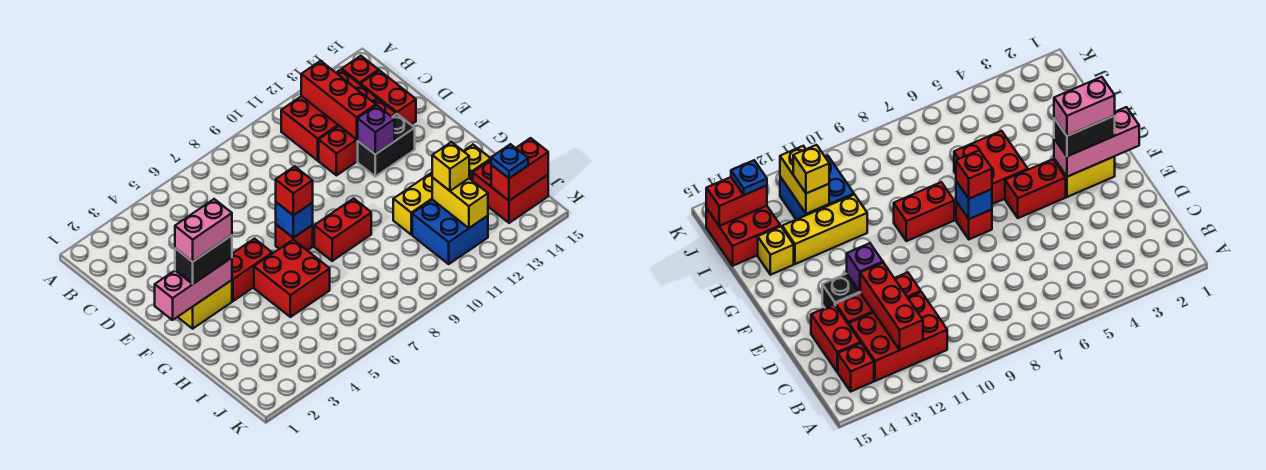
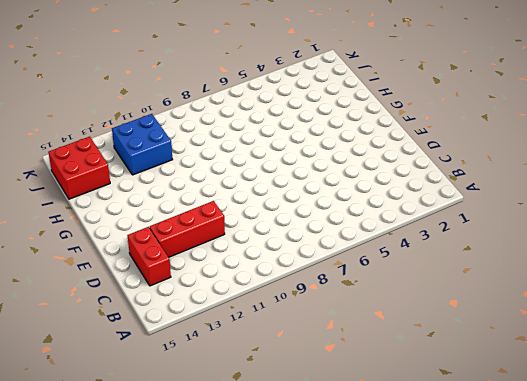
none -> red brick B11:C13 level 1
none -> red brick B14 level 1
none -> black brick E12:E13 level 1

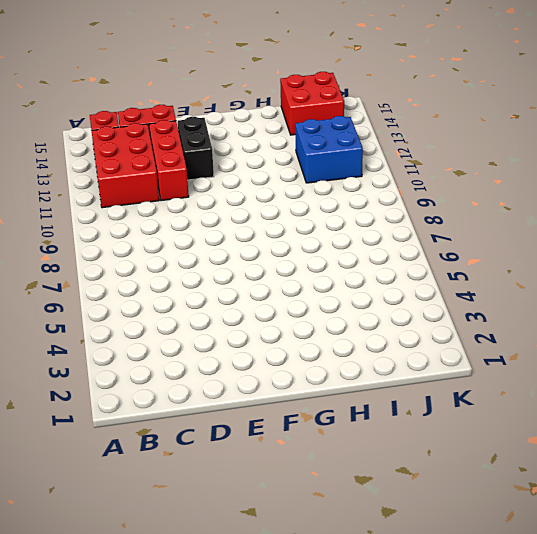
none -> yellow brick F2:F3 level 1
none -> red brick F4:F5 level 1
none -> red brick F7 level 1

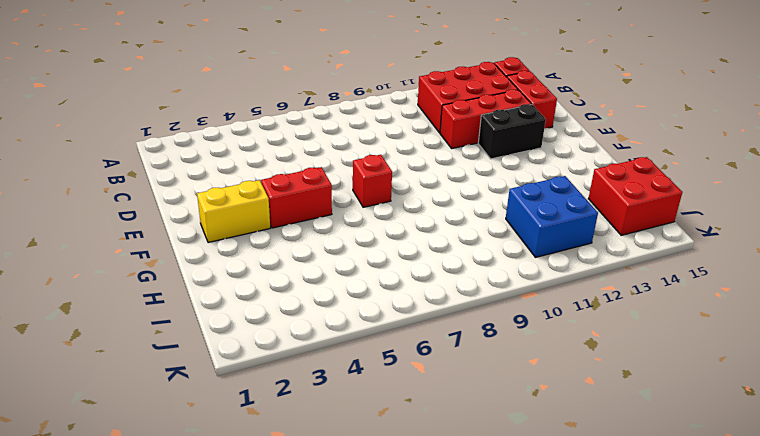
none -> red brick G5:H6 level 1
none -> red brick G8:G9 level 1
none -> yellow brick H11:H13 level 1

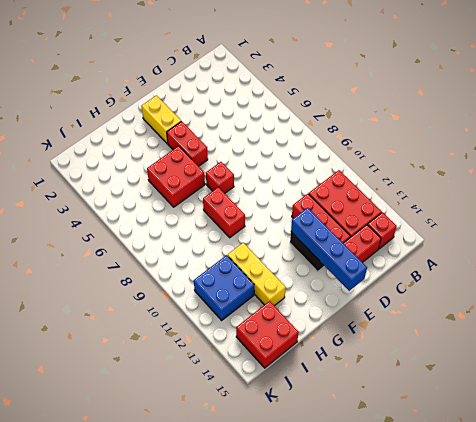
blue brick E12:E15 level 2 -> purple brick E12 level 2
none -> yellow brick H14 level 1
none -> red brick B12:D12 level 2
none -> pink brick F1:F3 level 2

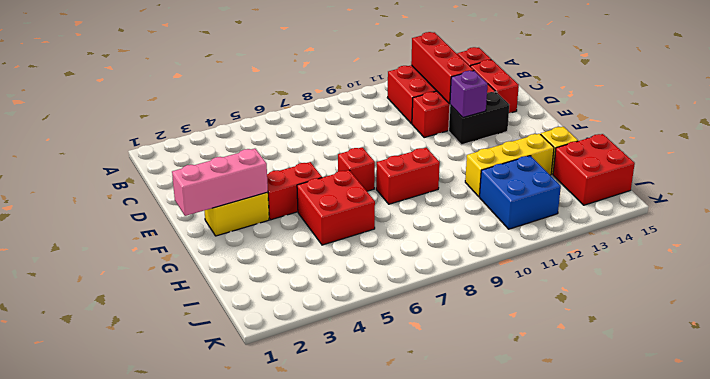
none -> blue brick F7 level 2
none -> yellow brick I12:J12 level 2
none -> red brick J14:J15 level 2

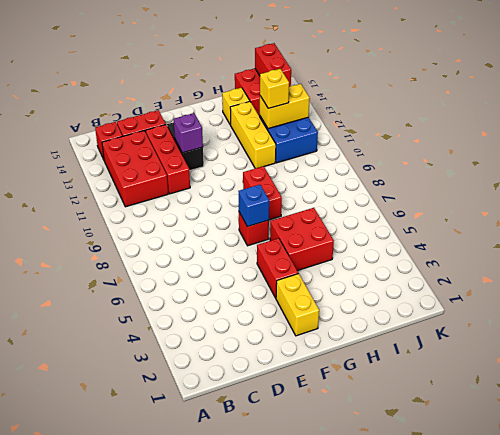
none -> red brick B12:D12 level 2
none -> pink brick F1:F3 level 2
none -> black brick F2:F3 level 3

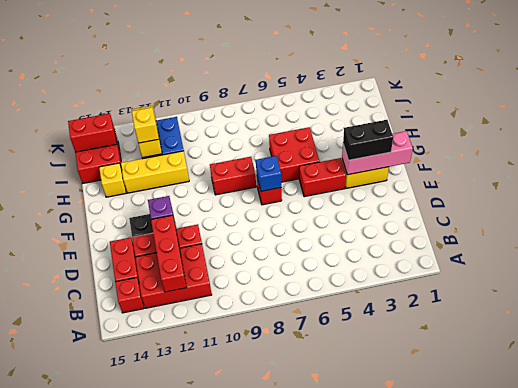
none -> red brick F7 level 3
none -> blue plate J14 level 3
none -> pink brick F2:F3 level 4

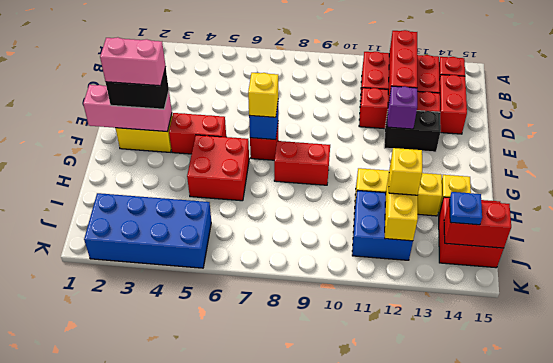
yellow brick F7 level 3 -> red brick F7 level 3
blue brick J2:K5 level 1 -> none

